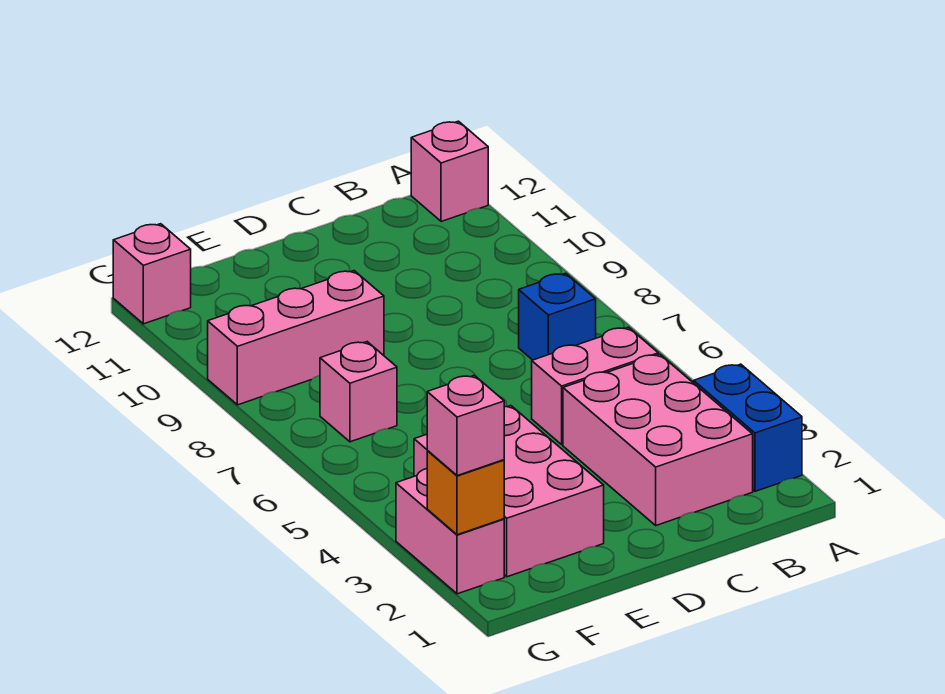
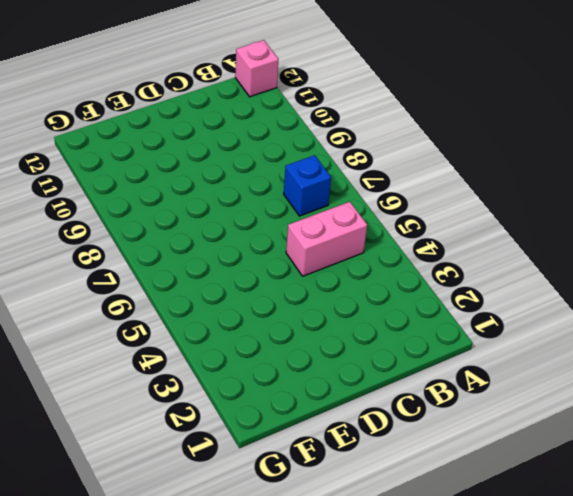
none -> blue brick A2:A3 level 1
none -> pink brick B2:C4 level 1
none -> pink brick E2:F4 level 1

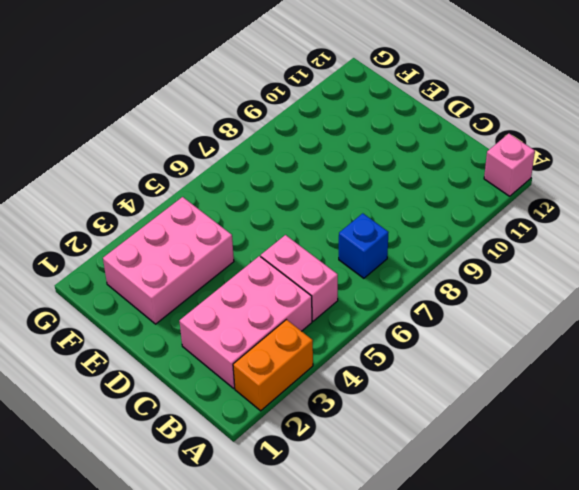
orange brick A2:A3 level 1 -> blue brick A2:A3 level 1
none -> pink brick E9:G9 level 1
none -> pink brick F7 level 1
none -> pink brick G2:G3 level 1

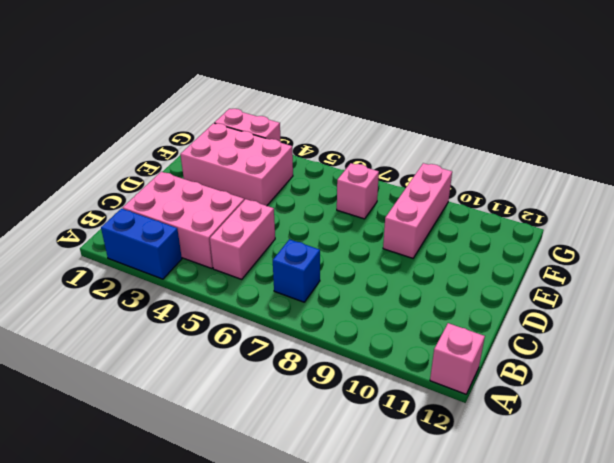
none -> pink brick G12 level 1
none -> orange brick G2 level 2
none -> pink brick G2 level 3

